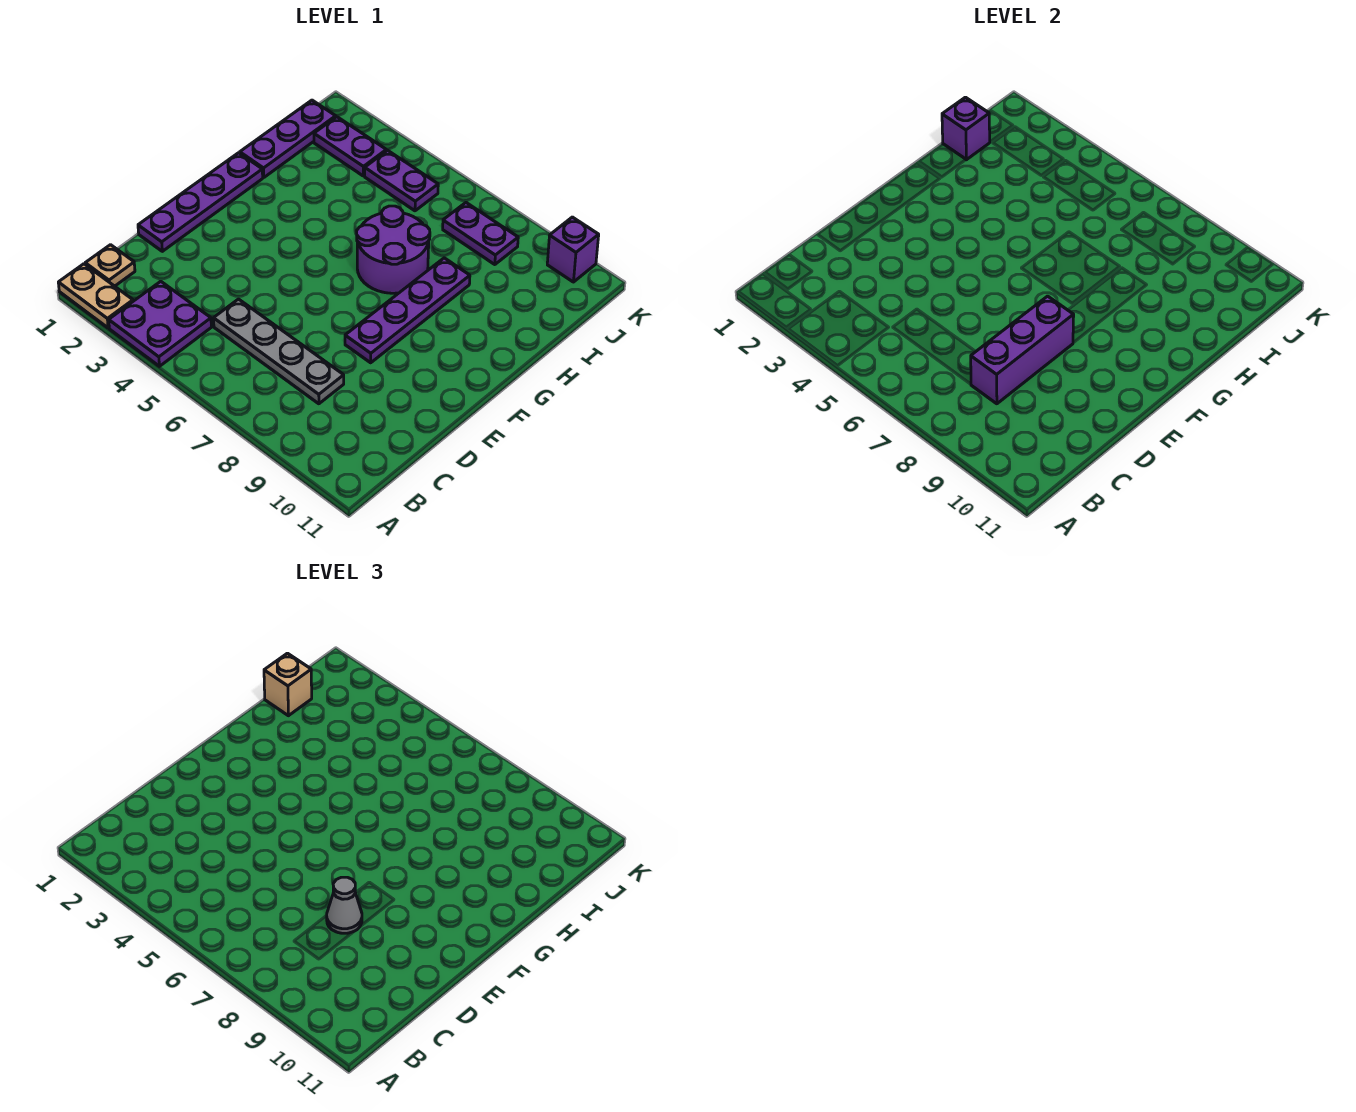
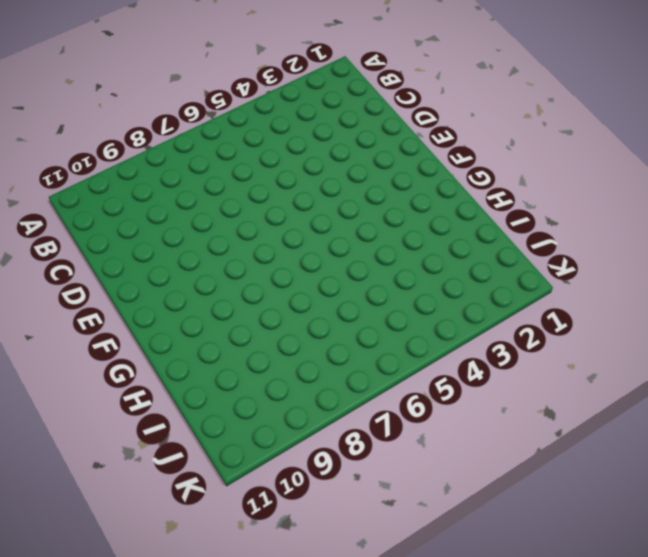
none -> tan plate A1:A2 level 1
none -> purple plate A3:B4 level 1
none -> tan plate B1 level 1

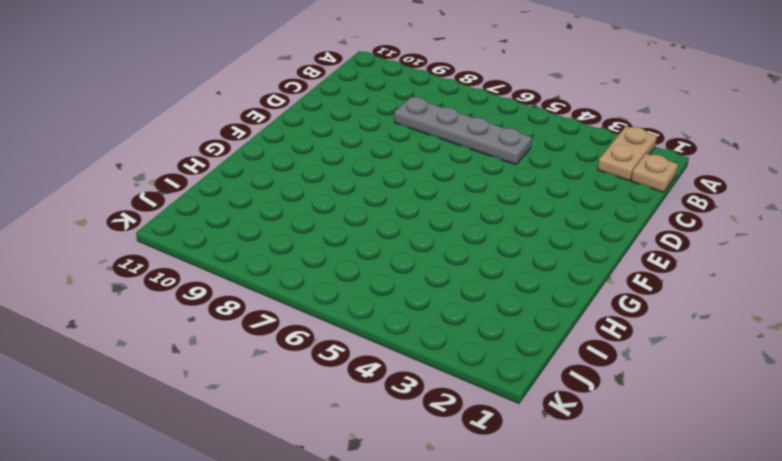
tan plate A2:B2 level 1 -> tan plate A1:A2 level 1
none -> purple plate A3:B4 level 1
none -> purple plate D1:G1 level 1
none -> purple plate E8:H8 level 1

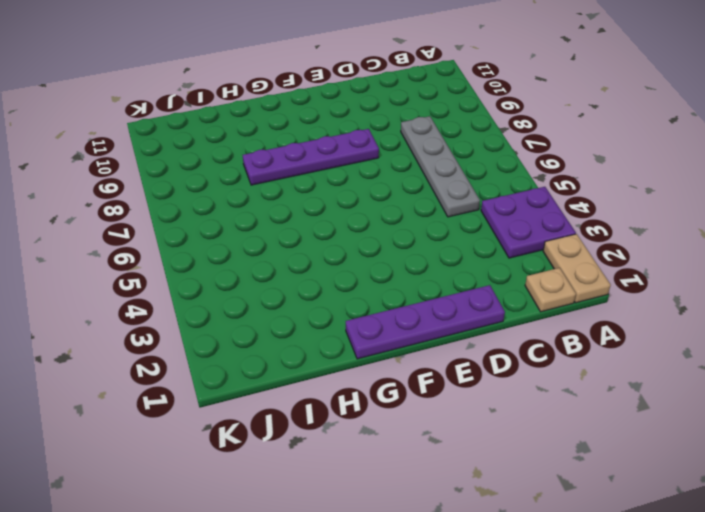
none -> purple round brick G6:H7 level 1
none -> purple plate H1:J1 level 1
none -> purple plate J2:J3 level 1

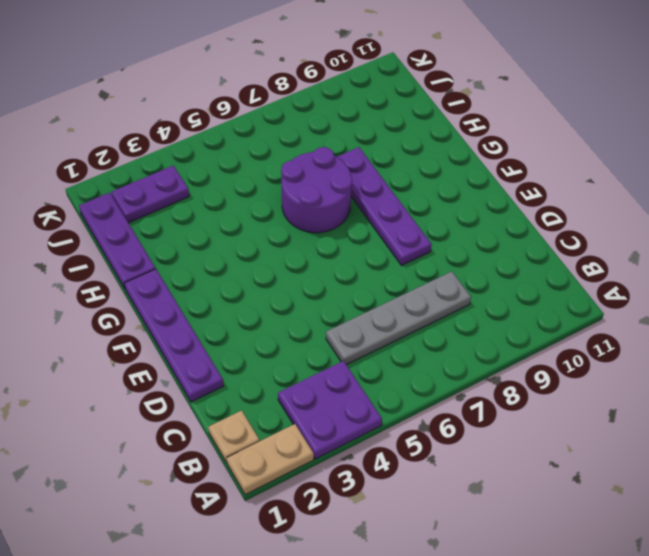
none -> purple plate J4:J5 level 1
none -> purple plate J7:J8 level 1
none -> purple brick K10 level 1

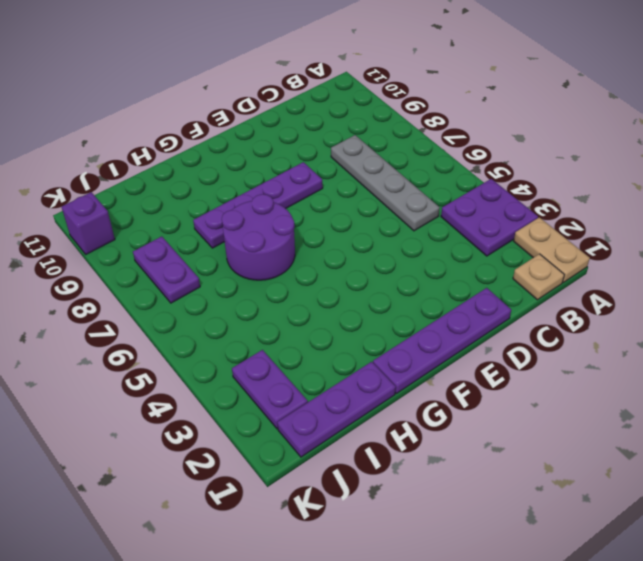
none -> purple plate J4:J5 level 1
none -> purple brick C8:E8 level 2
none -> purple brick I1 level 2

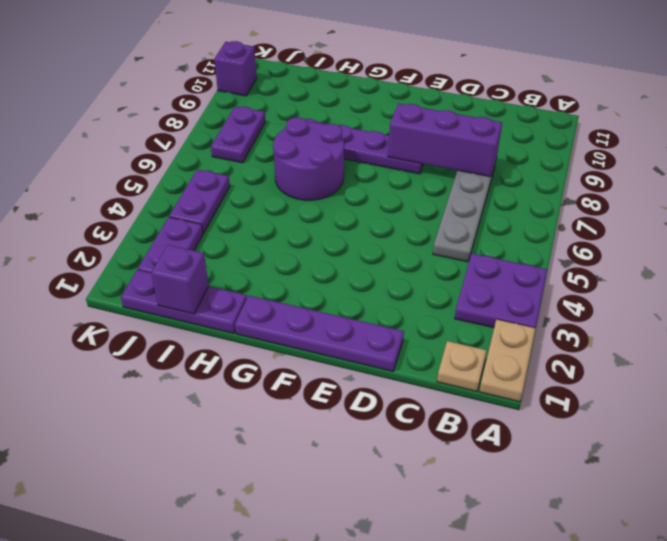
none -> grey cone D8 level 3
none -> tan brick I1 level 3

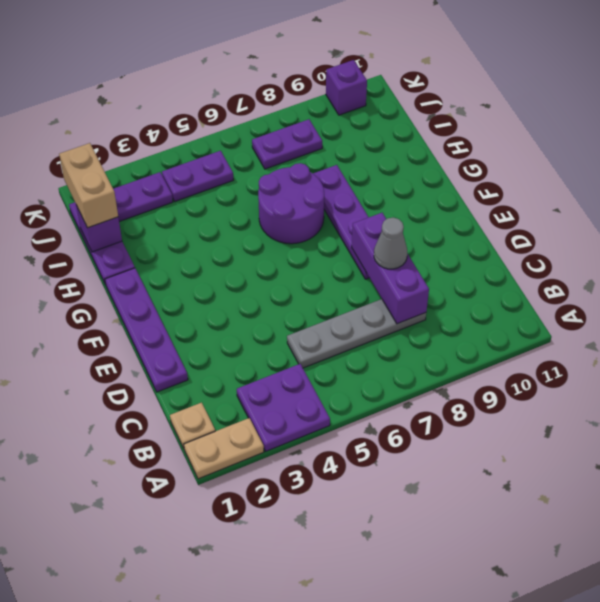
tan brick I1:J1 level 3 -> tan brick I1 level 3

